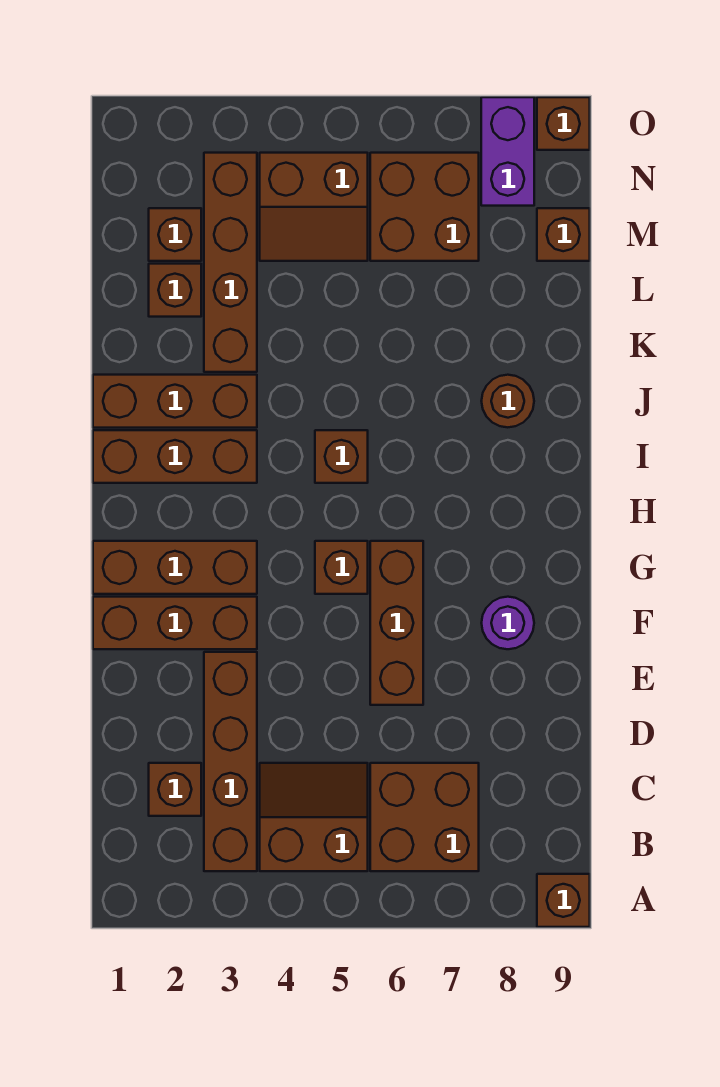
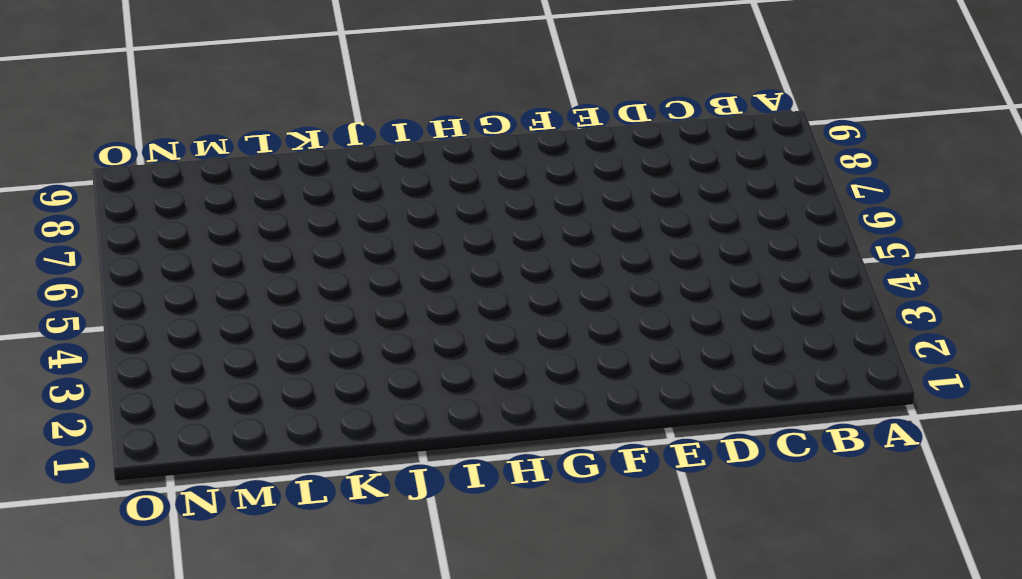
none -> brown brick A9 level 1
none -> brown brick B3:E3 level 1
none -> brown slope B4:C5 level 1 top B

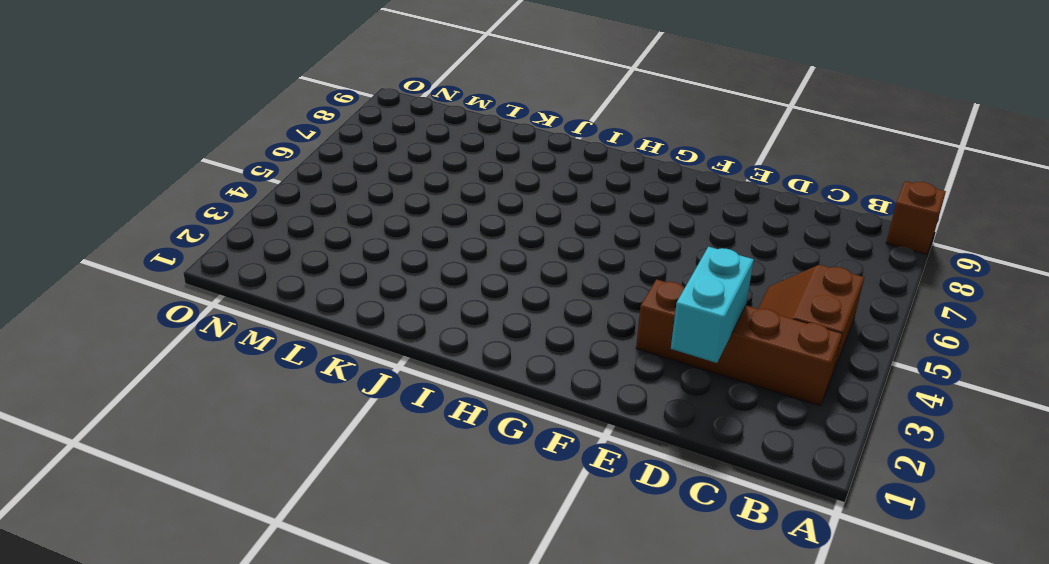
cyan brick D2:D3 level 2 -> none
none -> brown brick B6:C7 level 1
none -> brown brick C2 level 1
none -> brown brick E6:G6 level 1

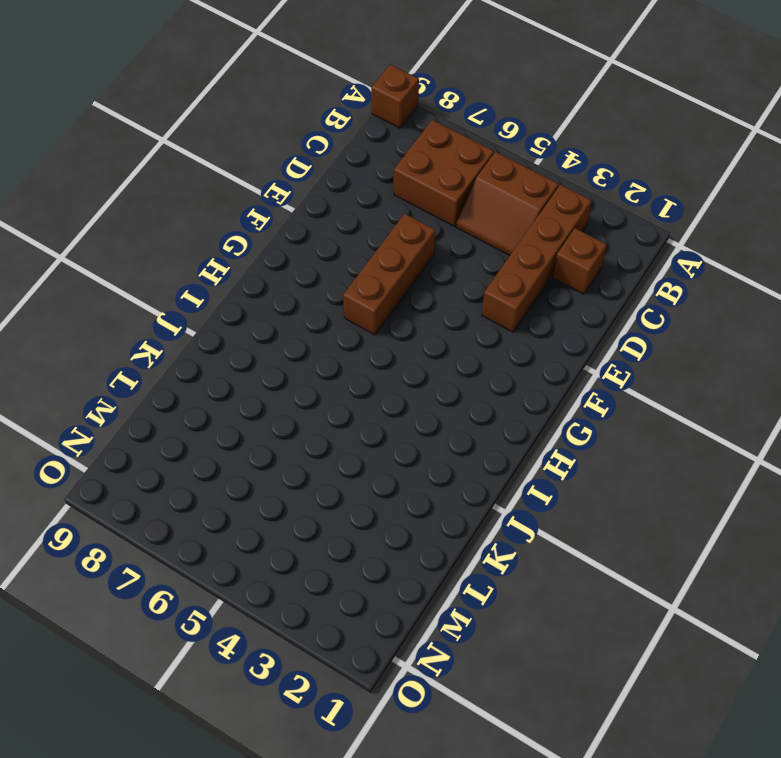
none -> brown brick F1:F3 level 1
none -> purple round brick F8 level 1
none -> brown brick G1:G3 level 1

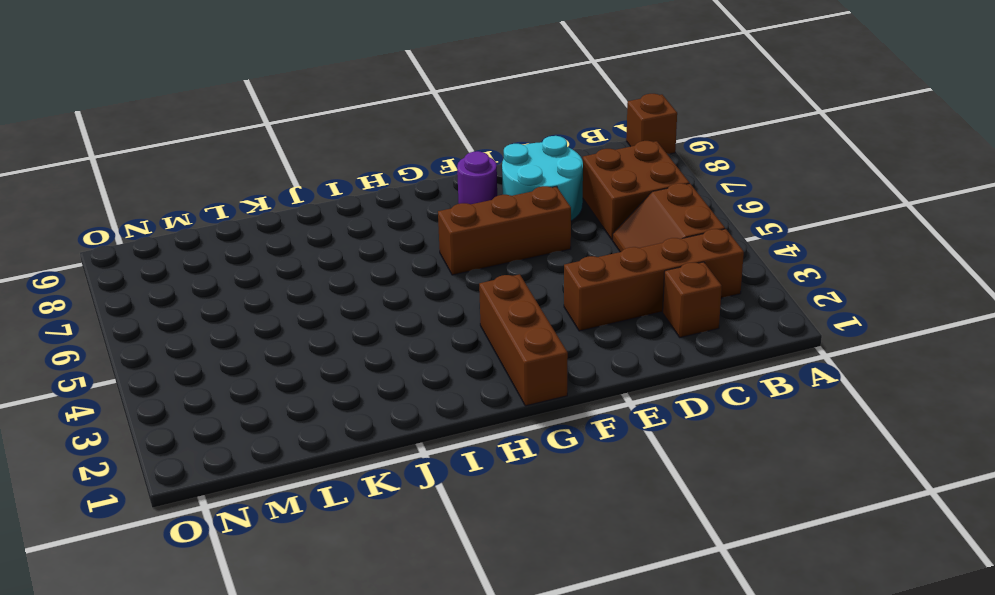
cyan round brick D7:E8 level 1 -> none
none -> brown brick F1:F3 level 1
none -> brown brick G5 level 1
none -> brown brick I1:I3 level 1

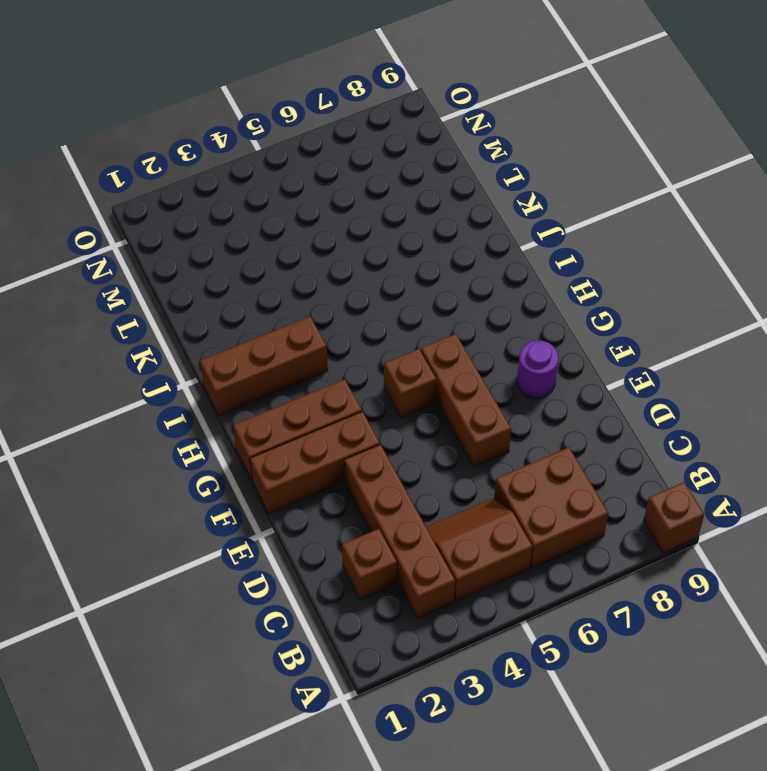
none -> brown brick I5 level 1
none -> brown brick J1:J3 level 1
none -> brown round brick J8 level 1

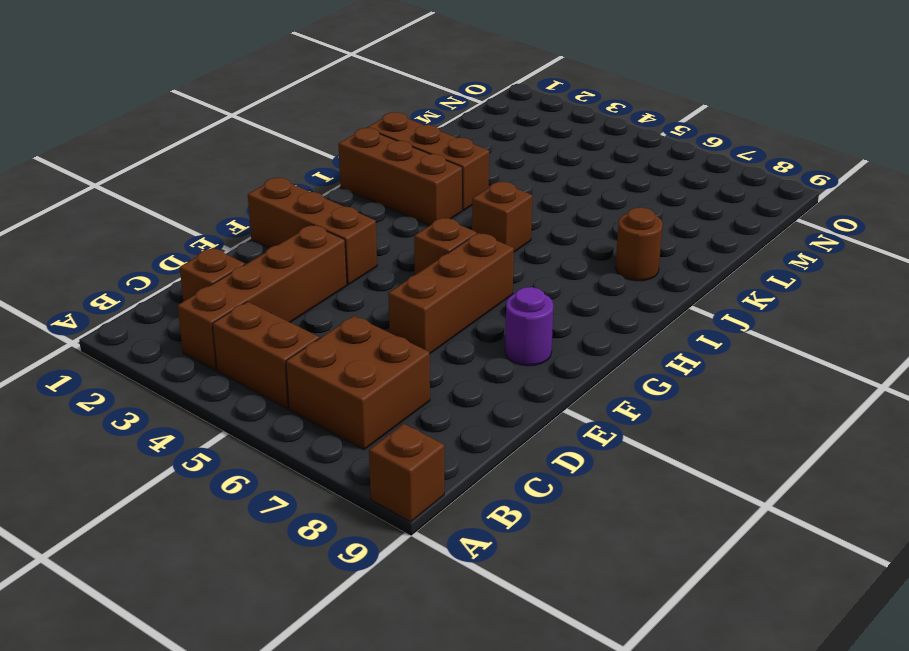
none -> brown brick G1:G3 level 1
none -> brown brick K3:N3 level 1
none -> brown brick L2 level 1

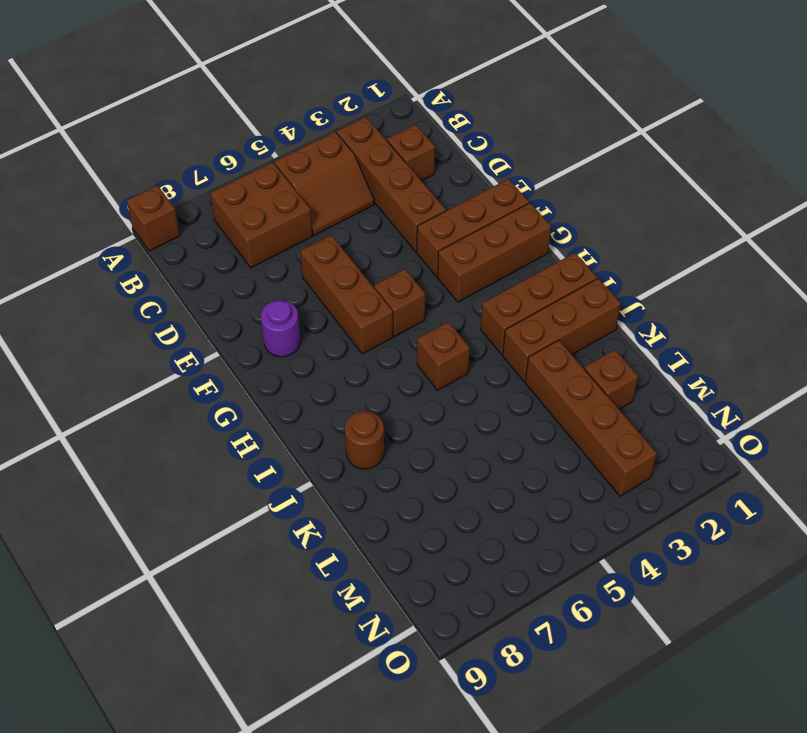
none -> brown brick M2 level 1
none -> brown slope M4:N5 level 1 top N
none -> brown brick M6:N7 level 1

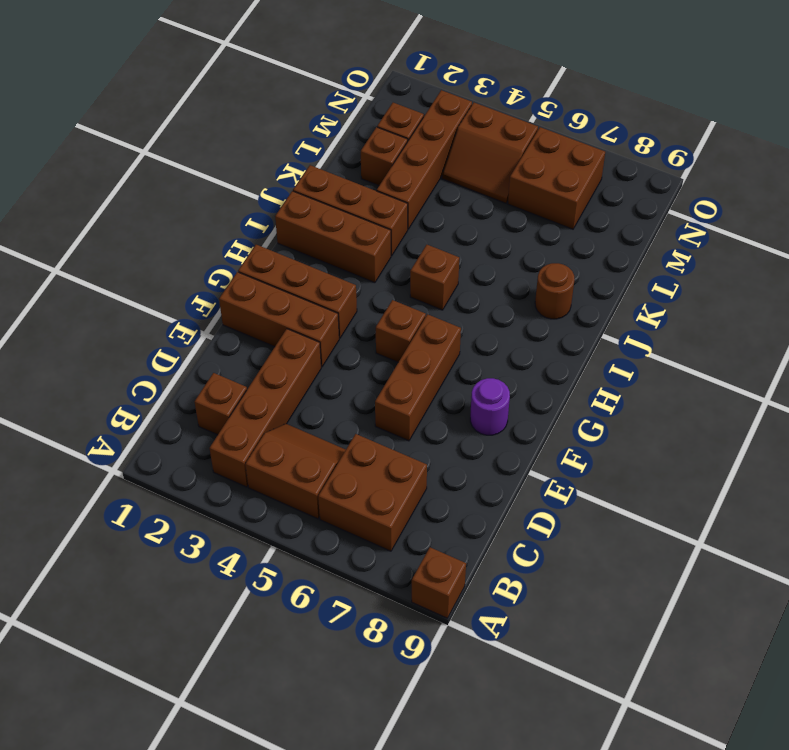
none -> brown brick M9 level 1
none -> purple brick N8:O8 level 1
none -> brown brick O9 level 1

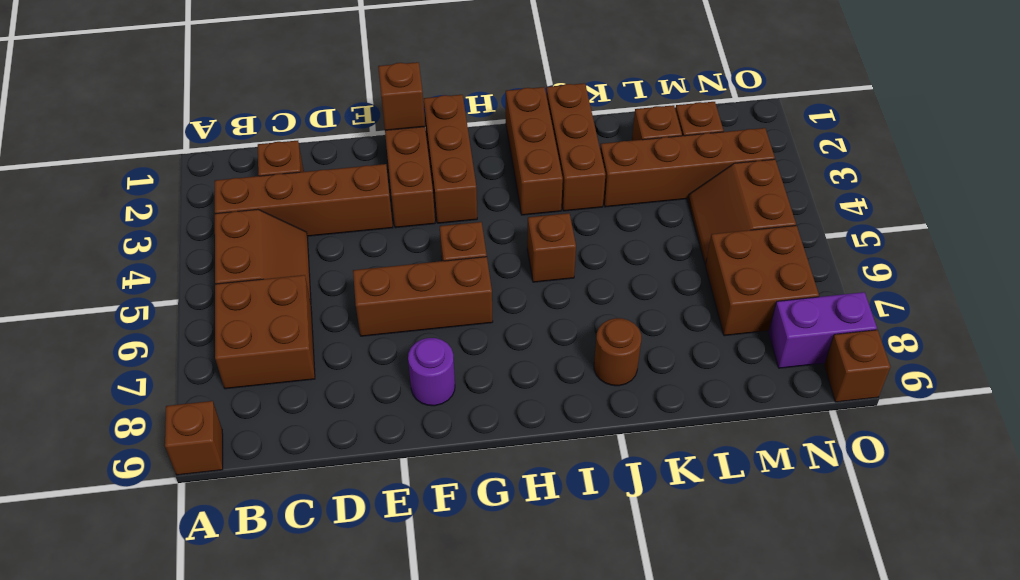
brown brick F1 level 2 -> brown brick M9 level 1

